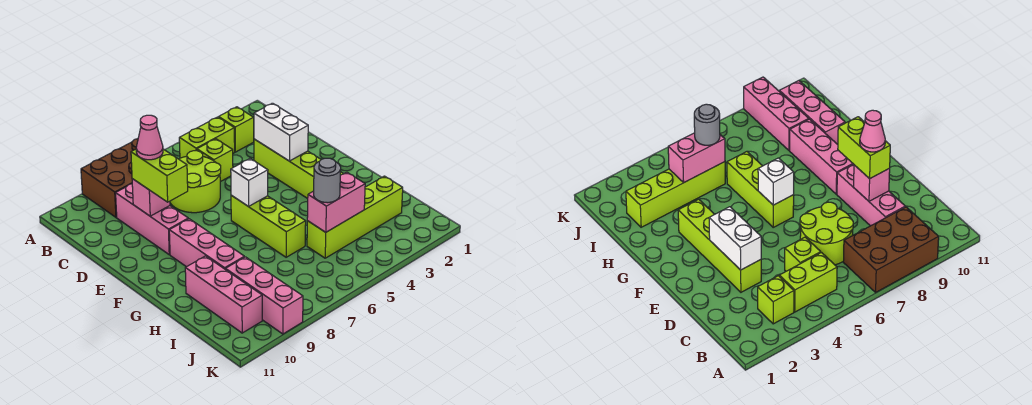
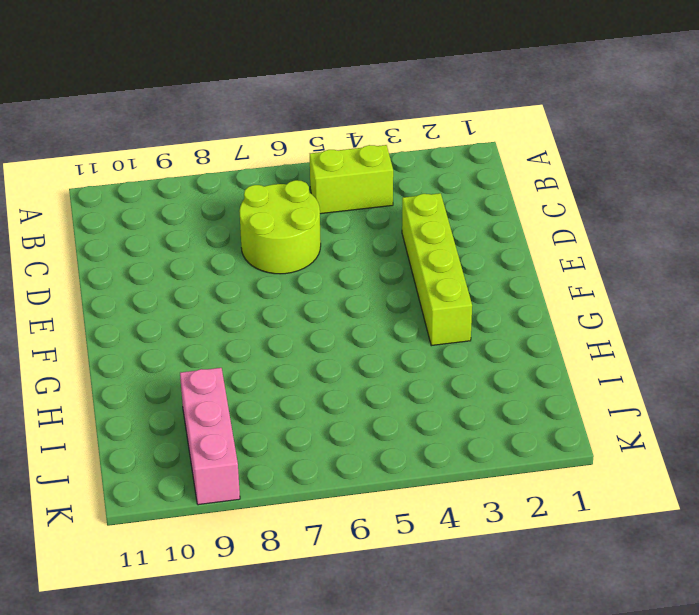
none -> brown brick A7:B9 level 1
none -> lime brick B3 level 1
none -> lime brick C5 level 1

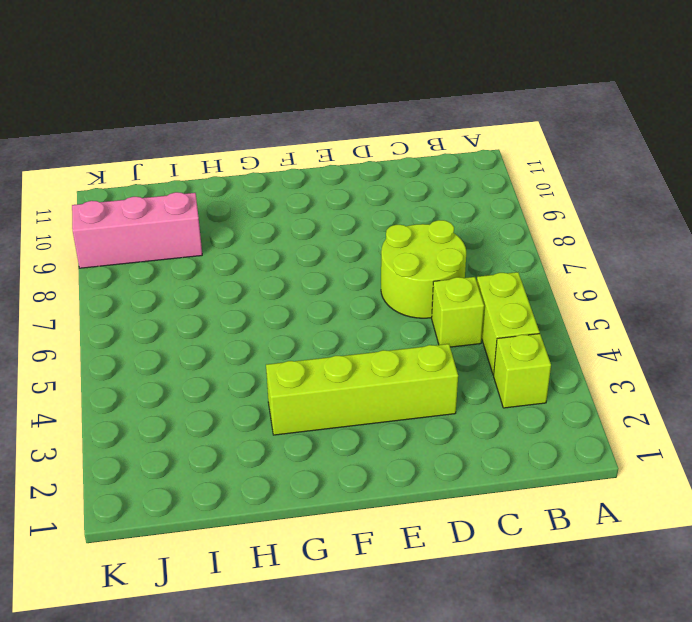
none -> brown brick A7:B9 level 1
none -> pink brick C9:E9 level 1
none -> lime brick F6:H6 level 1

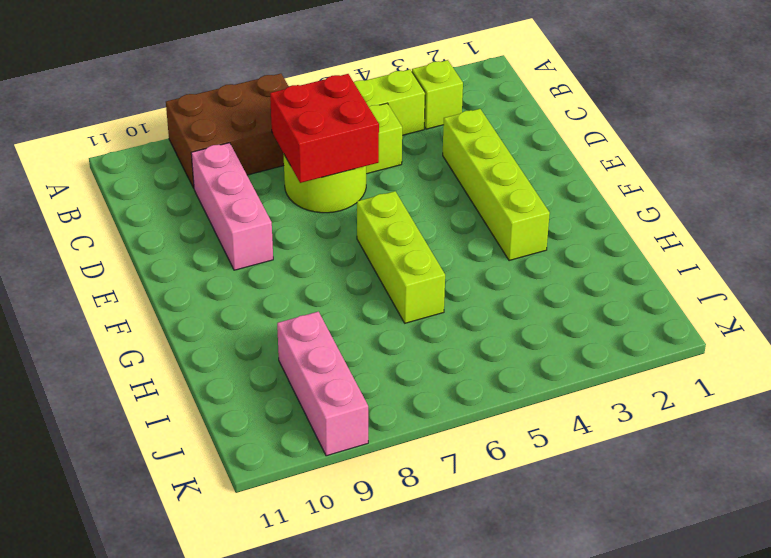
red brick C6:D7 level 2 -> none
none -> pink brick F9:H9 level 1
none -> pink brick H10:J10 level 1
none -> lime brick I2:I5 level 1

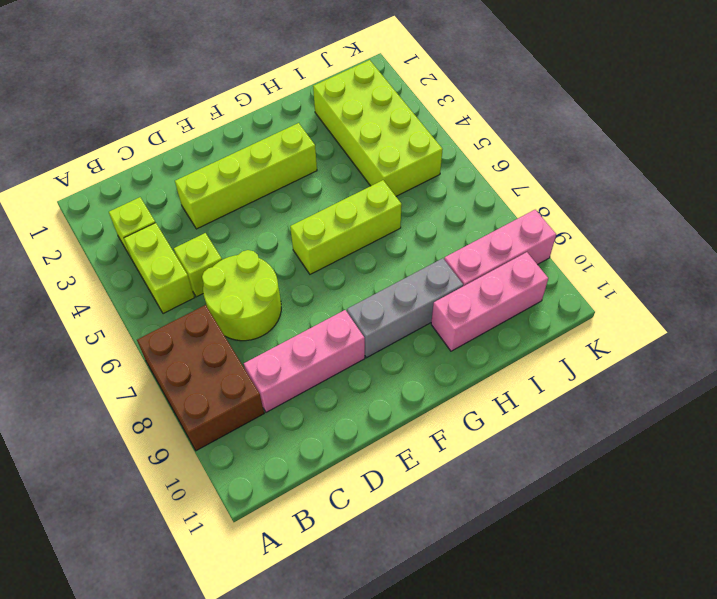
grey brick F9:H9 level 1 -> pink brick F9:H9 level 1
lime brick I2:J5 level 1 -> lime brick I2:I5 level 1
none -> white brick D3:E3 level 2
none -> pink brick D9 level 2
none -> white brick F6 level 2

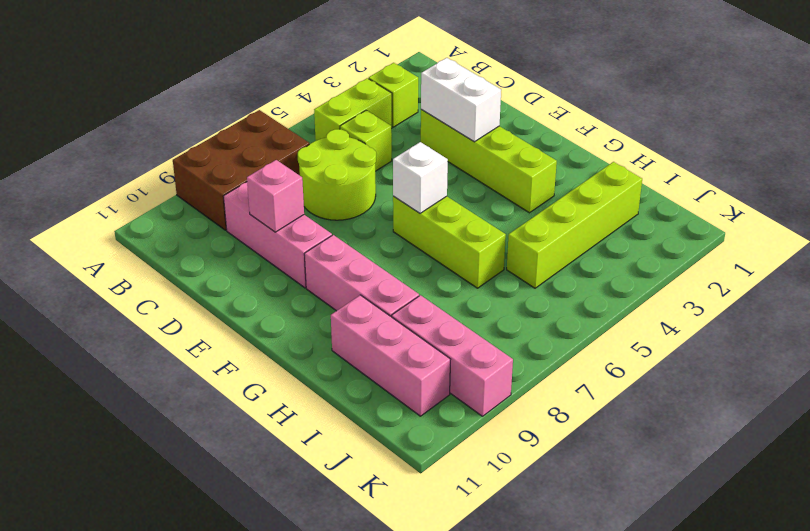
none -> pink brick I4:I5 level 2
none -> lime brick D9:E9 level 3
none -> grey round brick I5 level 3

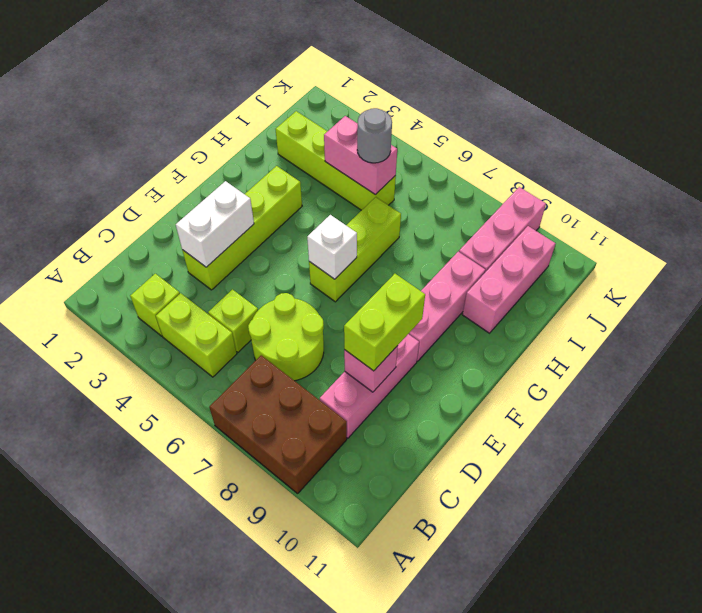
none -> pink cone D9 level 4

